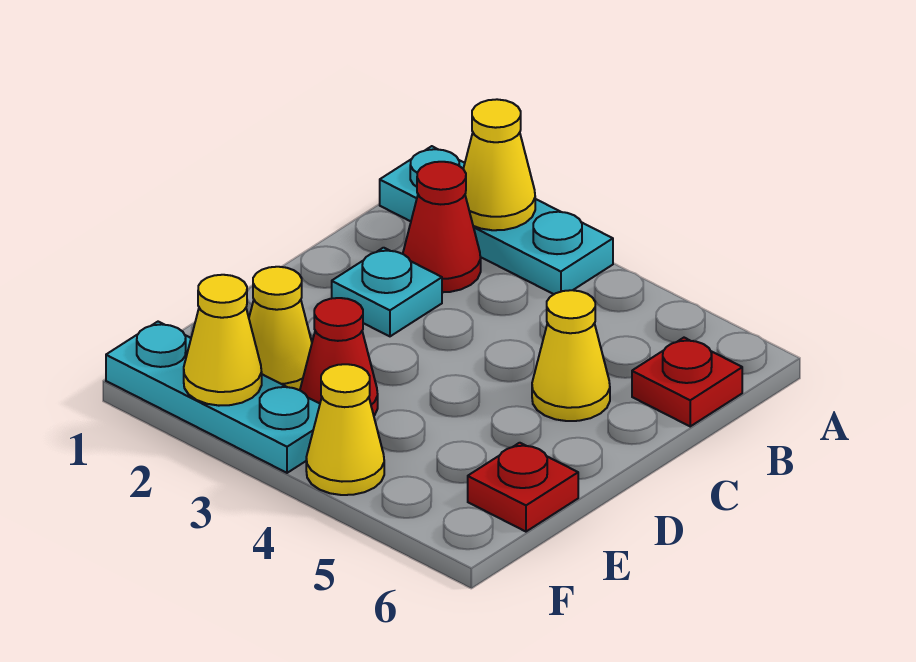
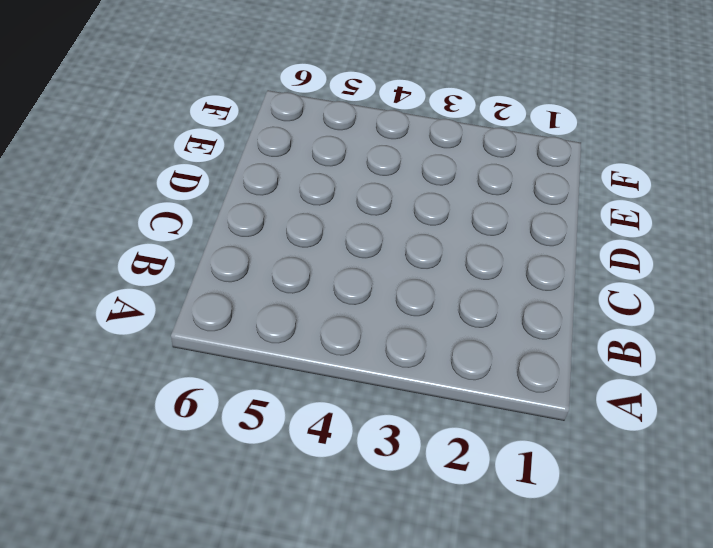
none -> cyan plate A1:A3 level 1
none -> red cone B2 level 1
none -> red plate B6 level 1

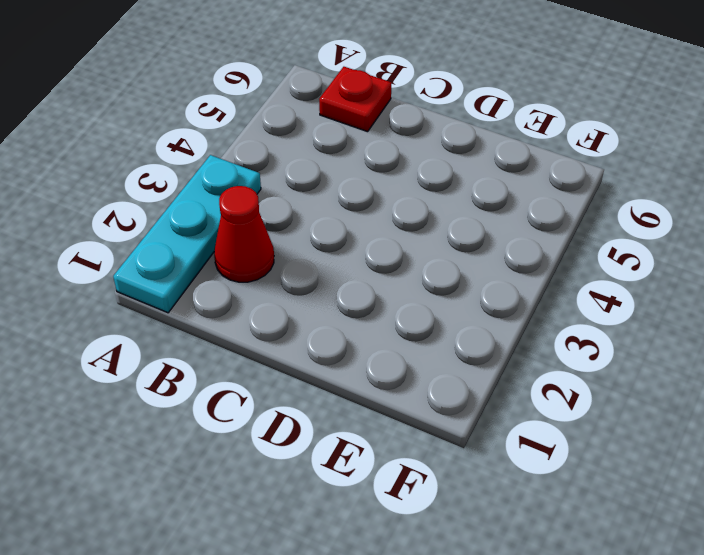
none -> cyan plate C2 level 1
none -> yellow cone C5 level 1
none -> yellow cone E2 level 1

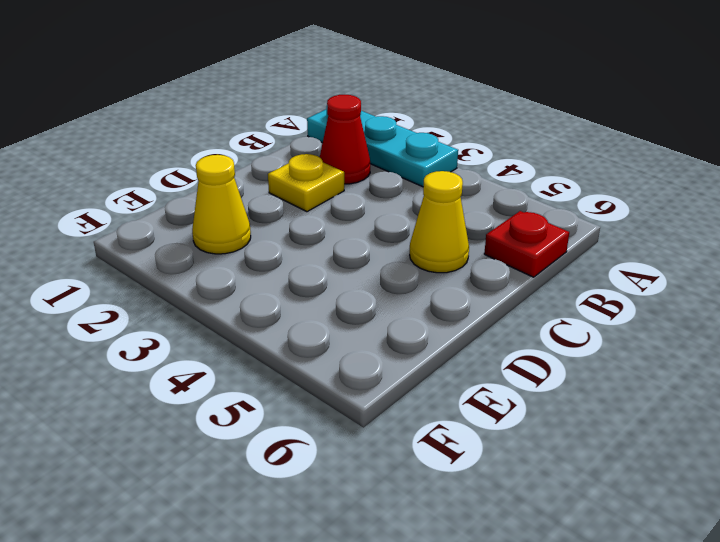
yellow plate C2 level 1 -> cyan plate C2 level 1
none -> red cone E3 level 1
none -> red plate E6 level 1
none -> cyan plate F1:F3 level 1

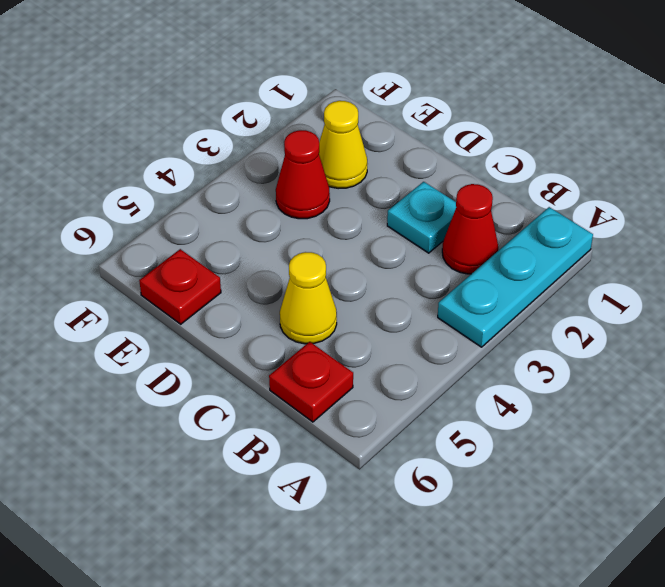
none -> cyan plate F1:F3 level 1
none -> yellow cone F4 level 1
none -> yellow cone A2 level 2

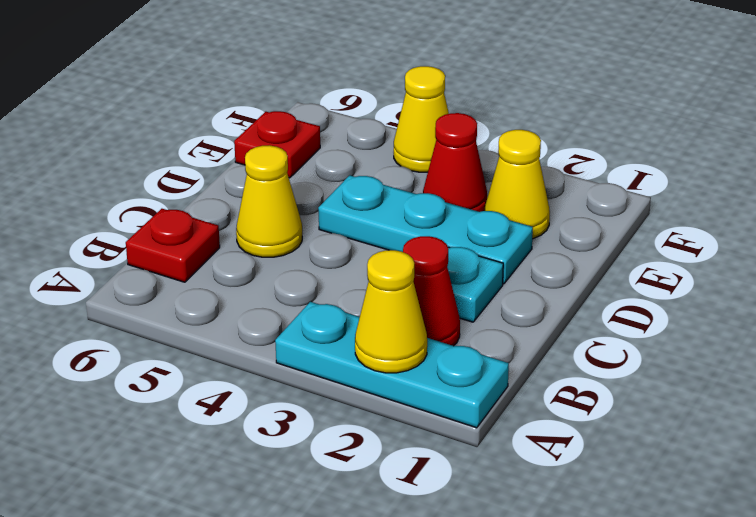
cyan plate D2:D4 level 1 -> cyan plate F1:F3 level 1
none -> yellow cone F2 level 2

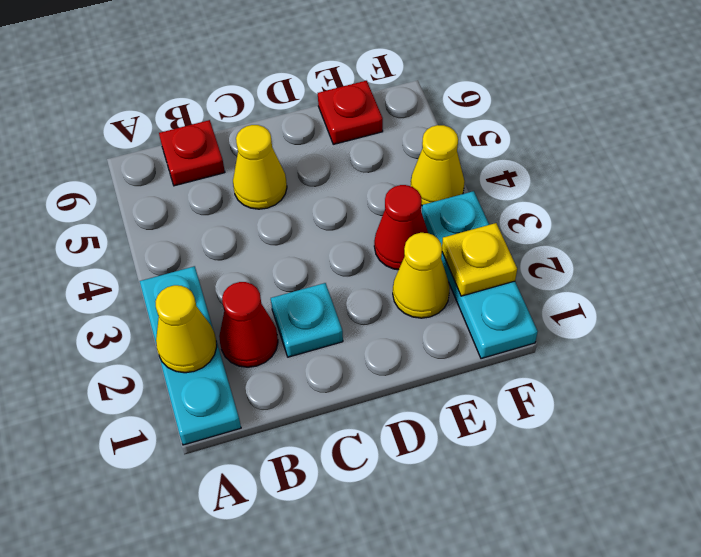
yellow plate F2 level 2 -> yellow cone F2 level 2

